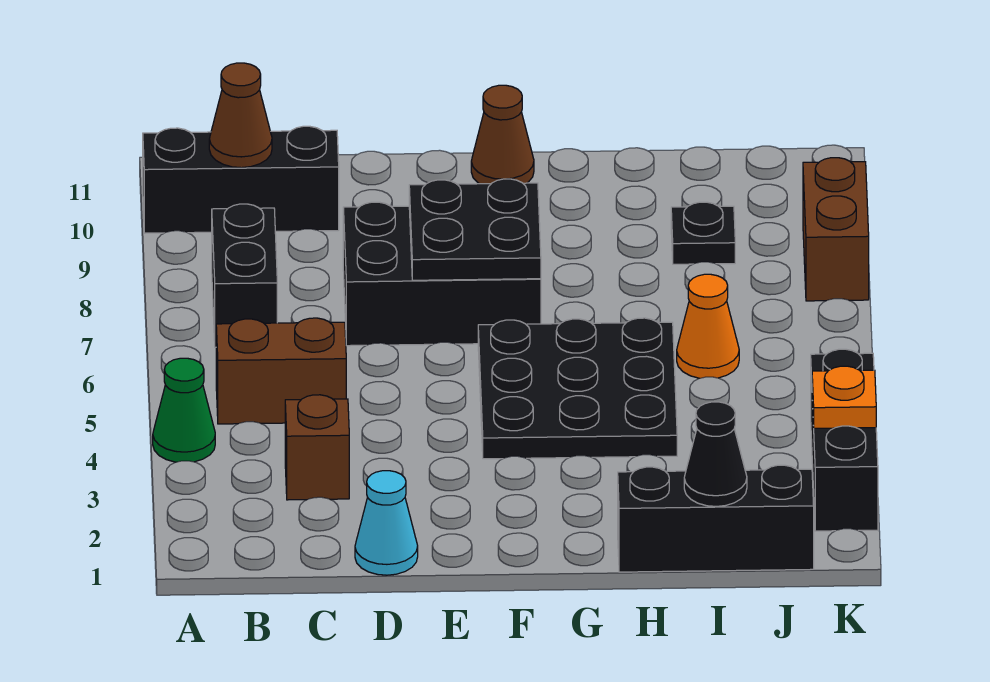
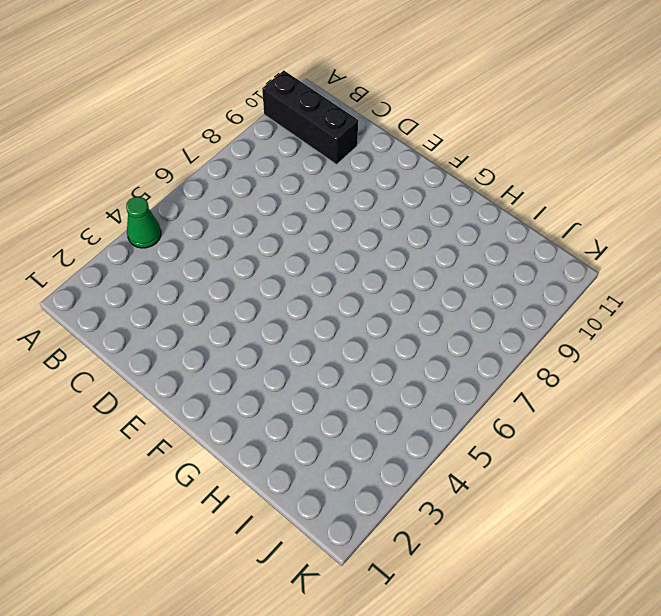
none -> brown brick B5:C5 level 1
none -> black brick B7:B8 level 1
none -> brown brick C3 level 1

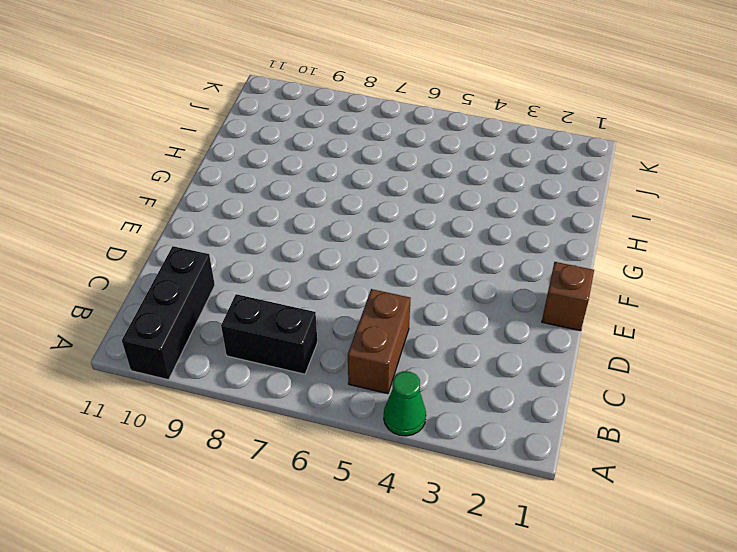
brown brick E1 level 1 -> brown brick C3 level 1
none -> cyan cone D1 level 1
none -> black brick D7:F8 level 1
none -> black plate F4:H6 level 1

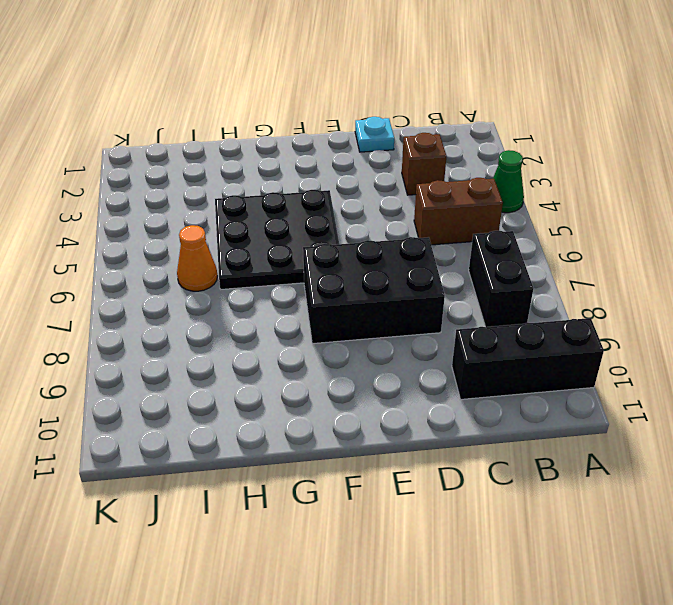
cyan plate D1 level 1 -> cyan cone D1 level 1
none -> brown cone F11 level 1
none -> black brick H1:J1 level 1
none -> black plate I9 level 1

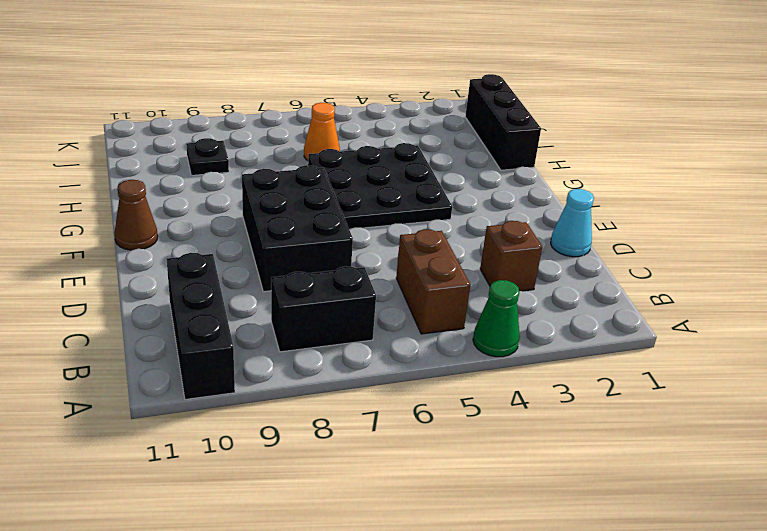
none -> black brick K2:K4 level 1
none -> brown brick K8:K9 level 1
none -> brown cone B10 level 2

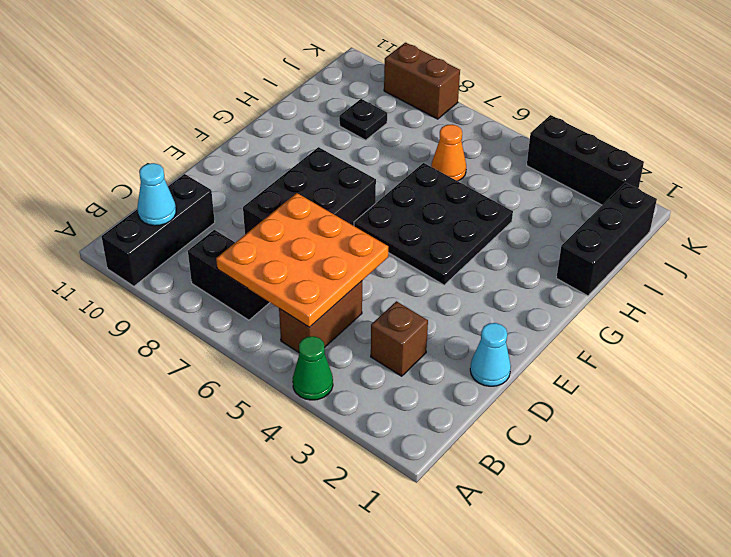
orange plate B5:D7 level 2 -> none
cyan cone B10 level 2 -> brown cone B10 level 2
none -> brown cone F11 level 1
none -> black plate E7:F8 level 2
none -> black cone I1 level 2

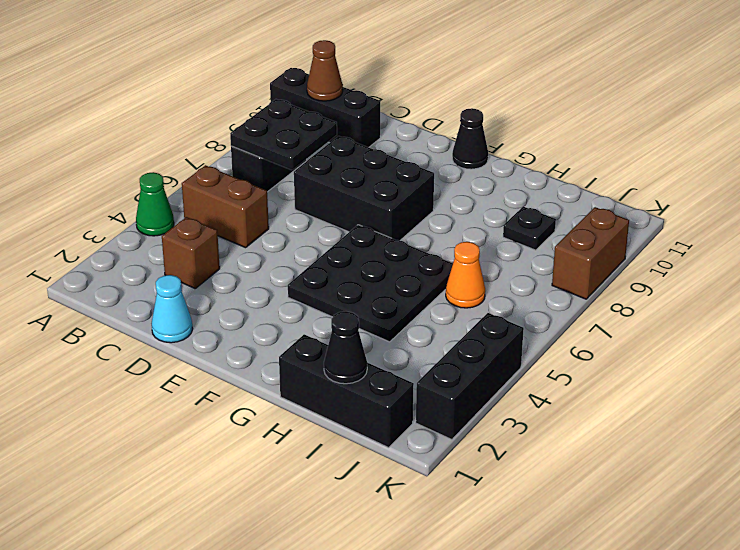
black plate B7:C8 level 2 -> black plate E7:F8 level 2
black cone F11 level 1 -> brown cone F11 level 1
none -> orange plate K3 level 2

